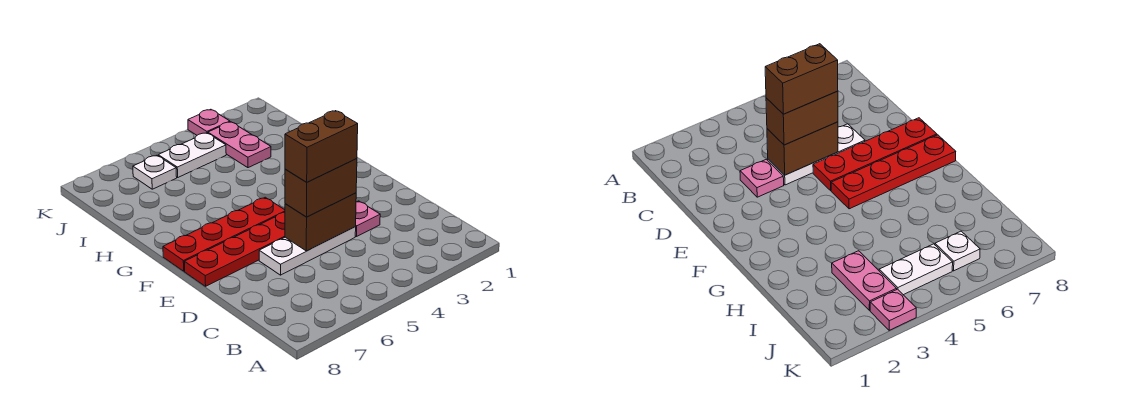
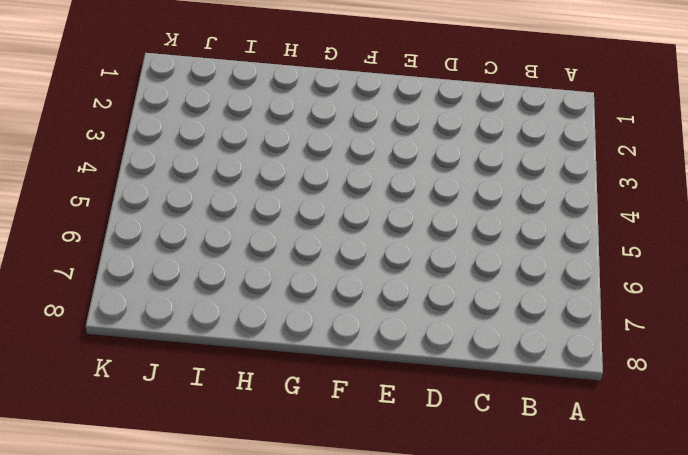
none -> pink plate D3 level 1
none -> white plate D4:D6 level 1

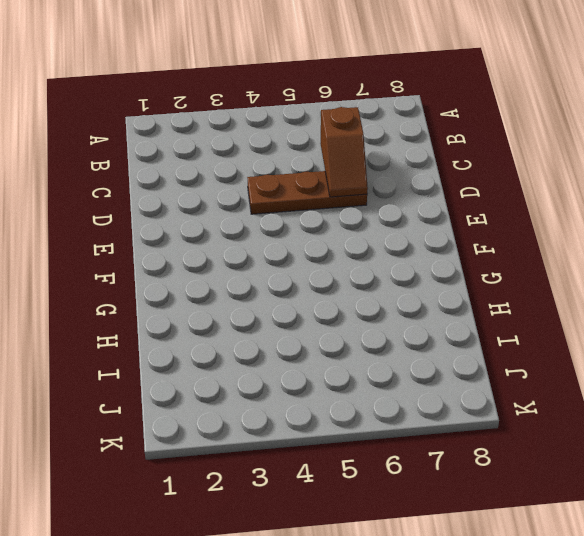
brown slope C6:D6 level 2 top C -> none
brown plate D4:D6 level 1 -> white plate D4:D6 level 1
none -> pink plate D3 level 1
none -> red plate E5:E8 level 1

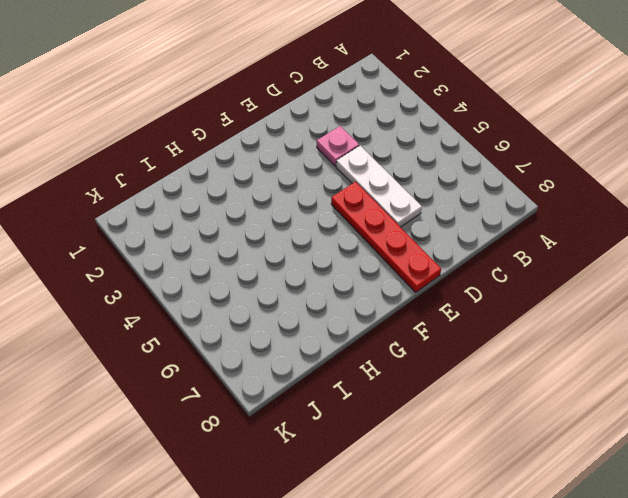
none -> red plate F5:F8 level 1
none -> pink plate I3:J3 level 1

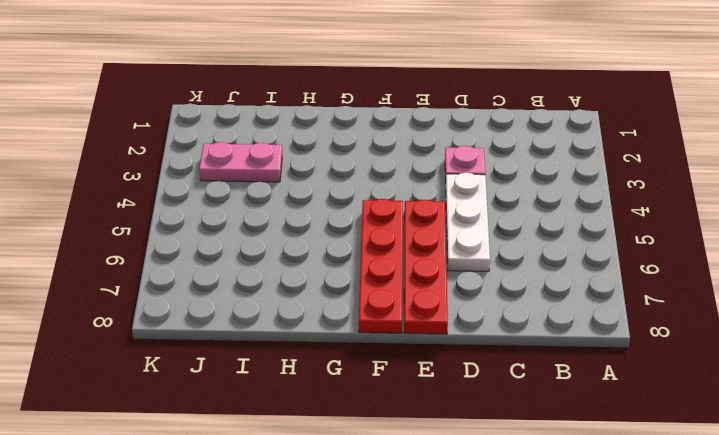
none -> white plate J4:J5 level 1
none -> white plate J6 level 1

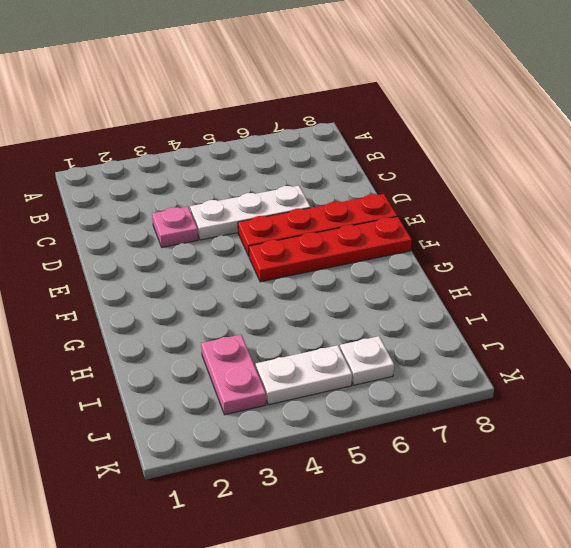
none -> pink plate K3 level 1
none -> brown brick D4:D5 level 2

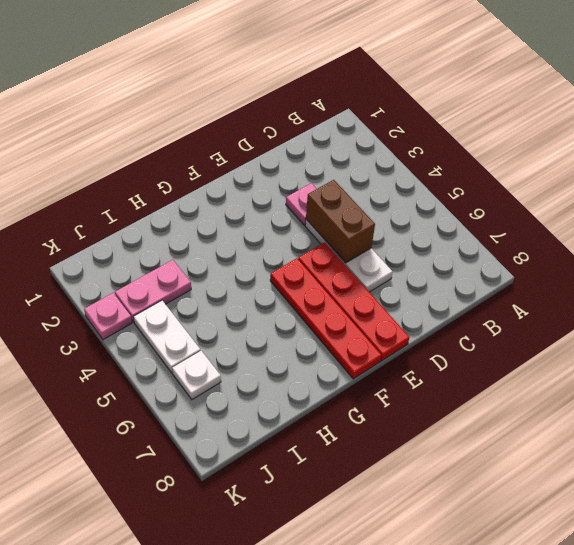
none -> brown brick D4:D5 level 3
none -> brown brick D4:D5 level 4

